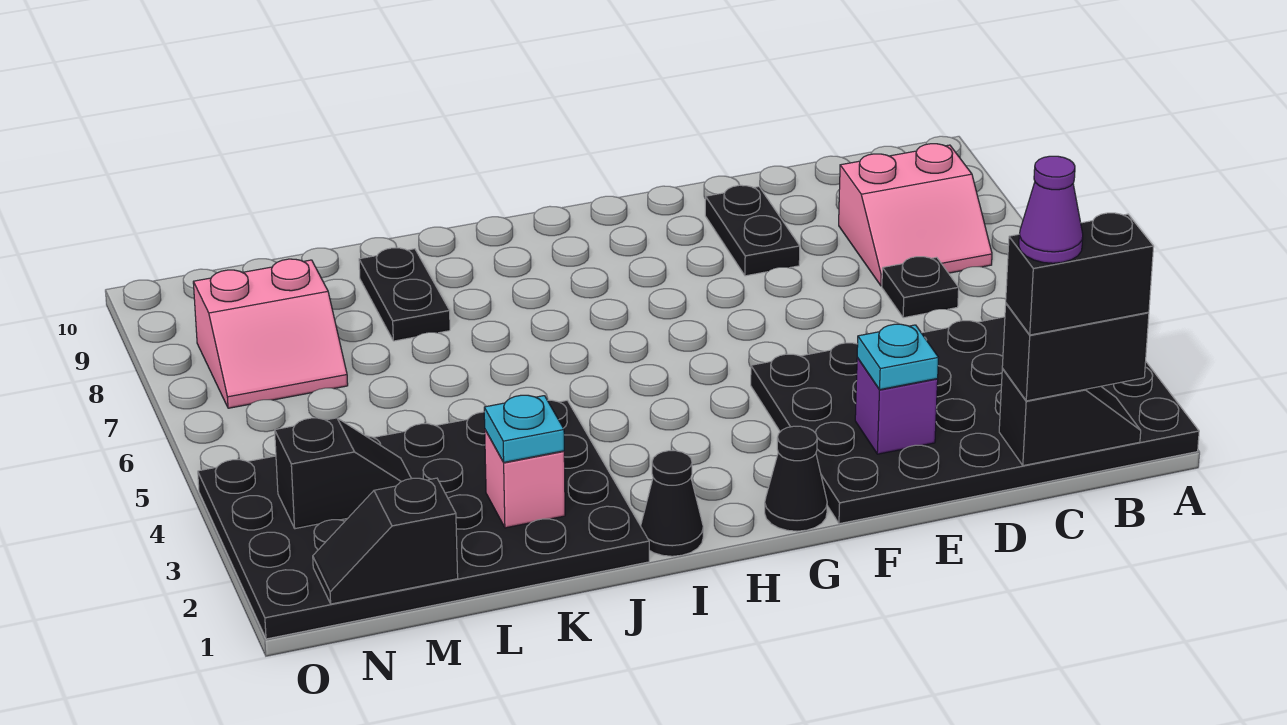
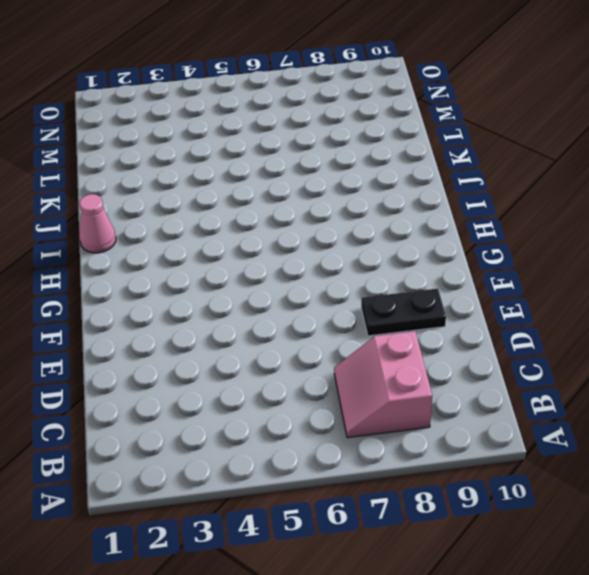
pink cone I1 level 1 -> black cone I1 level 1
none -> black plate A1:F4 level 1
none -> black plate C6 level 1
none -> black cone G1 level 1

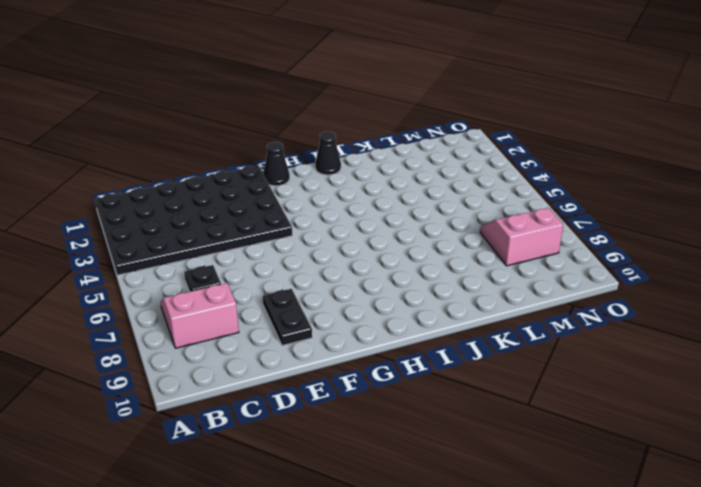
none -> black plate J1:O4 level 1
none -> black plate K8:K9 level 1
none -> black slope B1:C1 level 2 top C

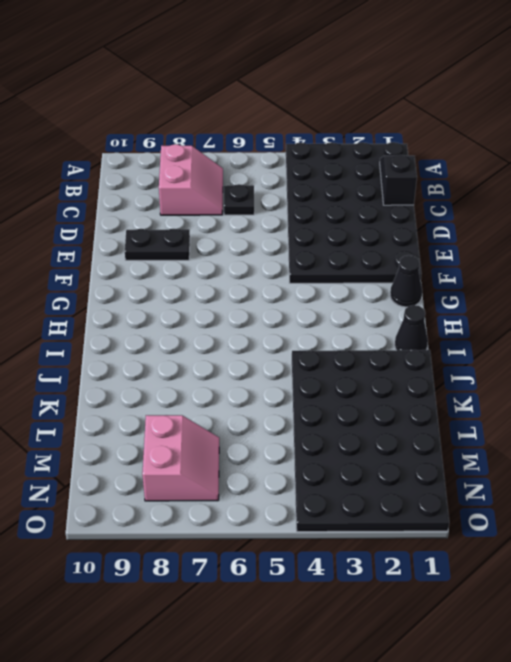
none -> black plate K8:K9 level 1
none -> purple brick E2 level 2
none -> pink brick K2 level 2

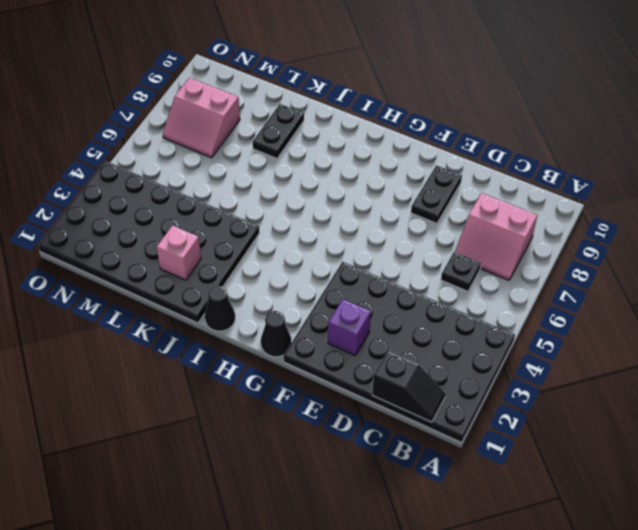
none -> black slope M1:N1 level 2 top M
none -> black slope M3:N3 level 2 top N
none -> black brick B1:C1 level 3

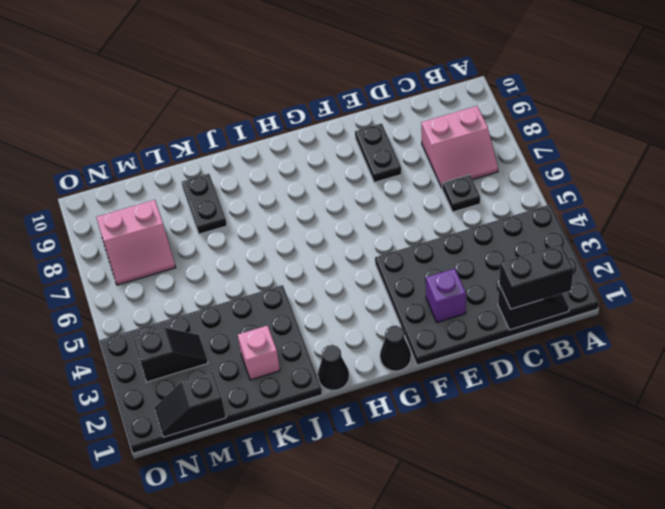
none -> cyan plate E2 level 3
none -> cyan plate K2 level 3
none -> black brick B1:C1 level 4

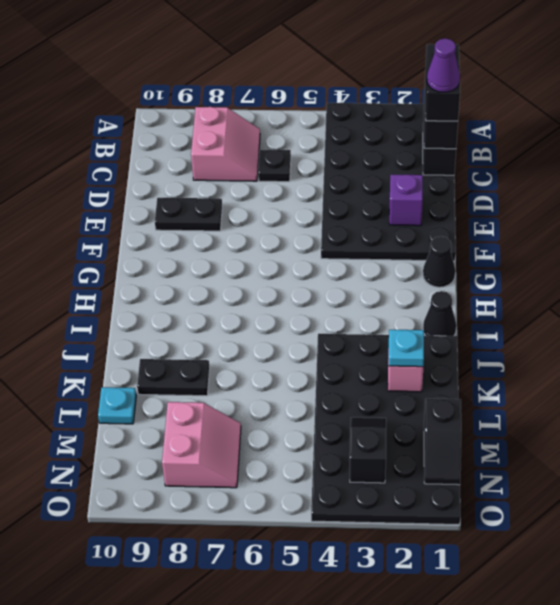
cyan plate L10 level 1 -> cyan plate E2 level 3

